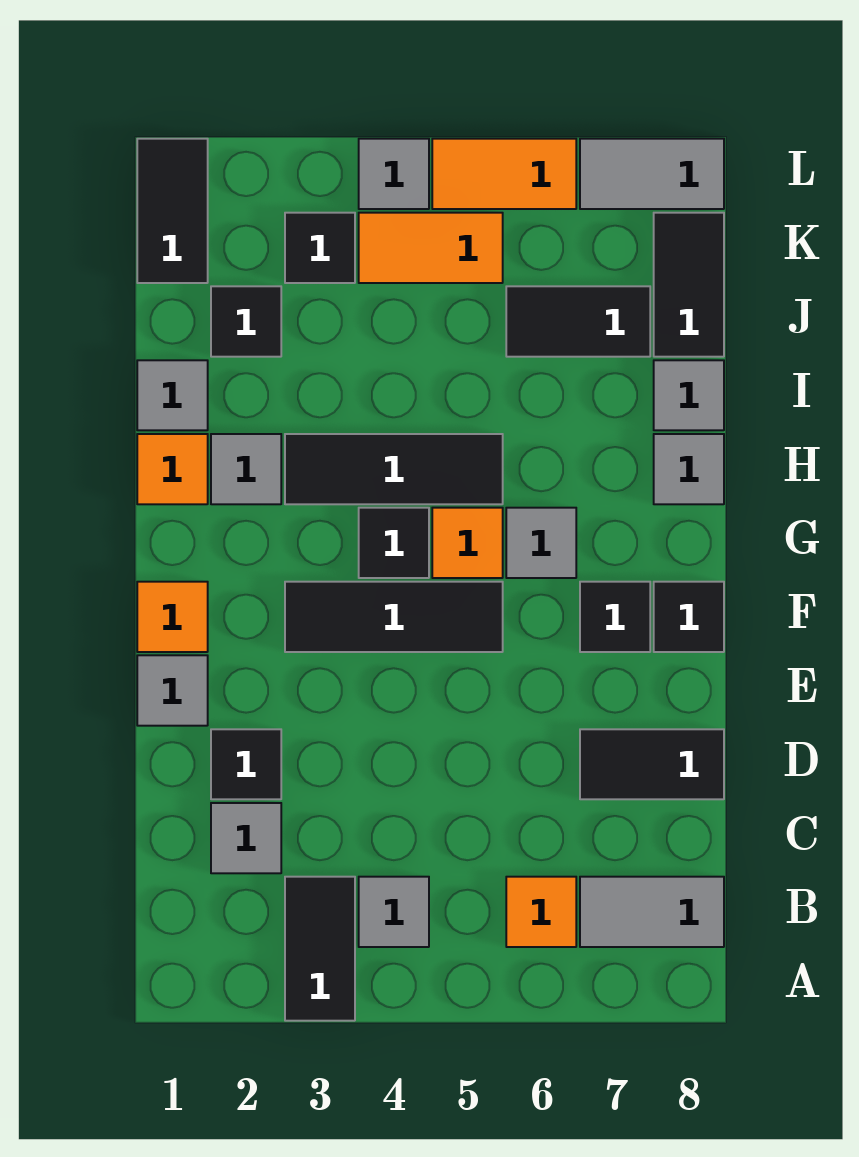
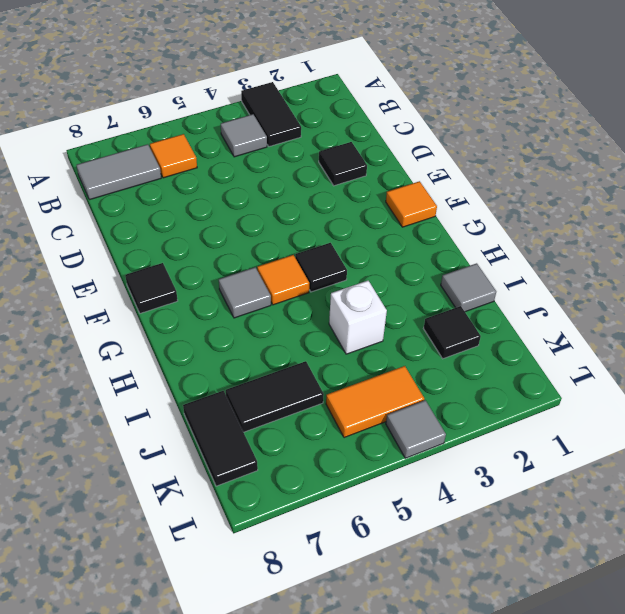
white brick I4 level 1 -> none
none -> grey tile C2 level 1
none -> black tile D7:D8 level 1
none -> grey tile E1 level 1
none -> black tile F3:F5 level 1

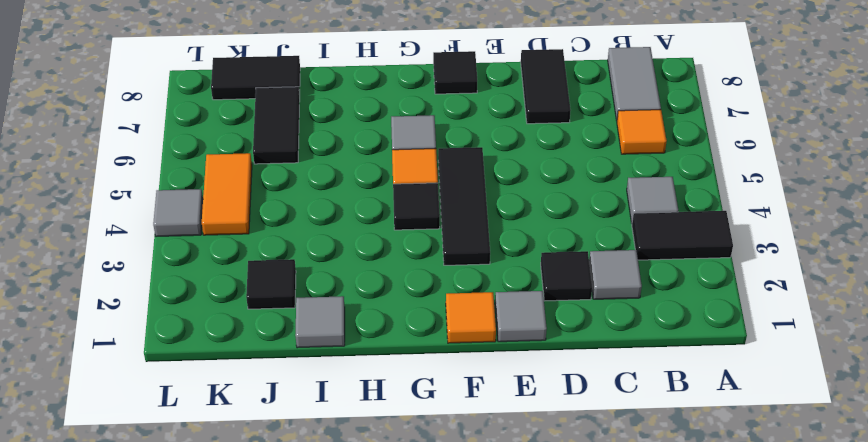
none -> black tile F7 level 1
none -> orange tile H1 level 1
none -> grey tile H2 level 1
none -> black tile H3:H5 level 1

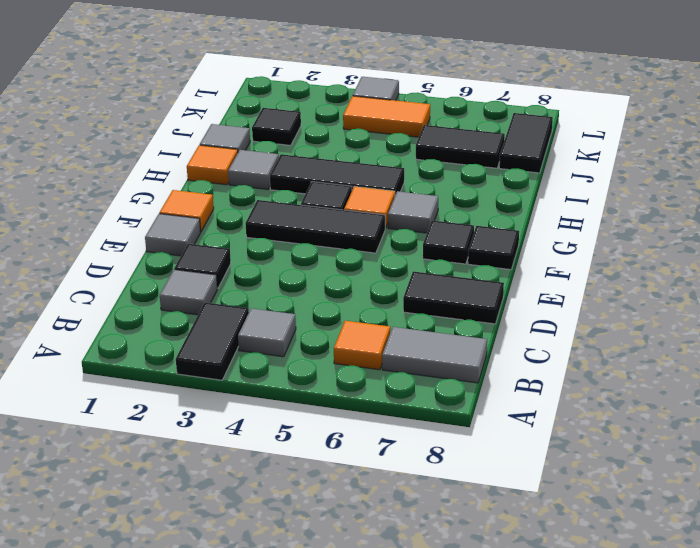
none -> grey tile H8 level 1
none -> grey tile I8 level 1
none -> black tile K1:L1 level 1
none -> black tile K3 level 1

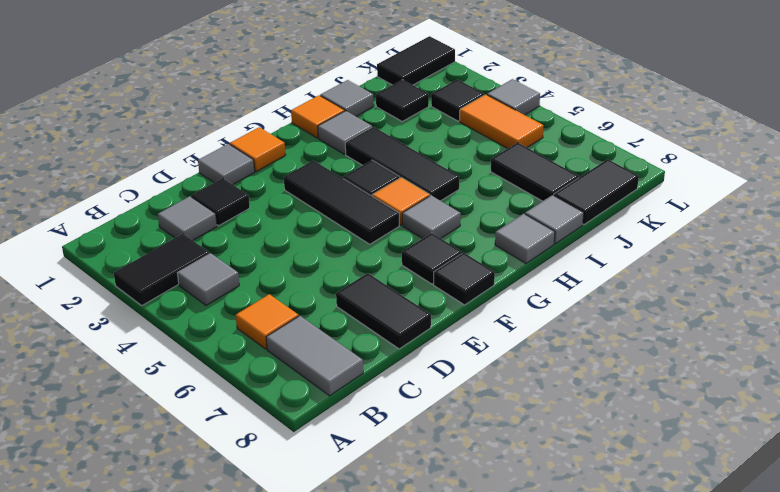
none -> orange tile L5:L6 level 1
none -> grey tile L7:L8 level 1

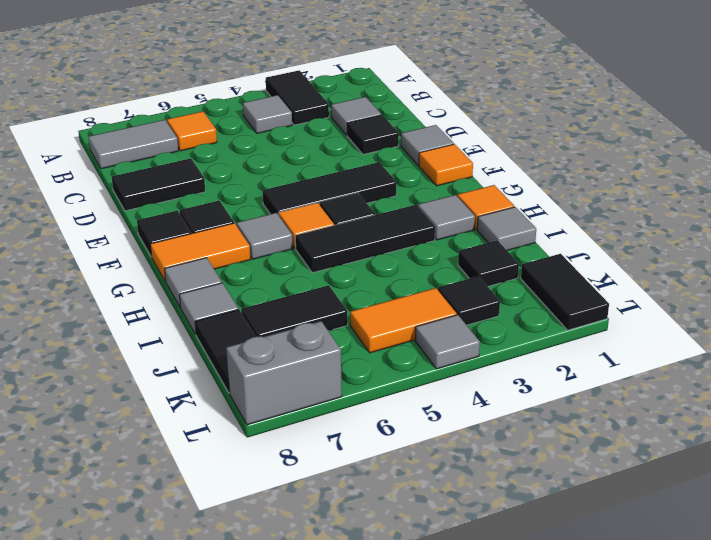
orange tile G7:G8 level 1 -> orange tile L5:L6 level 1
grey brick L7:L8 level 1 -> grey tile L7:L8 level 1

